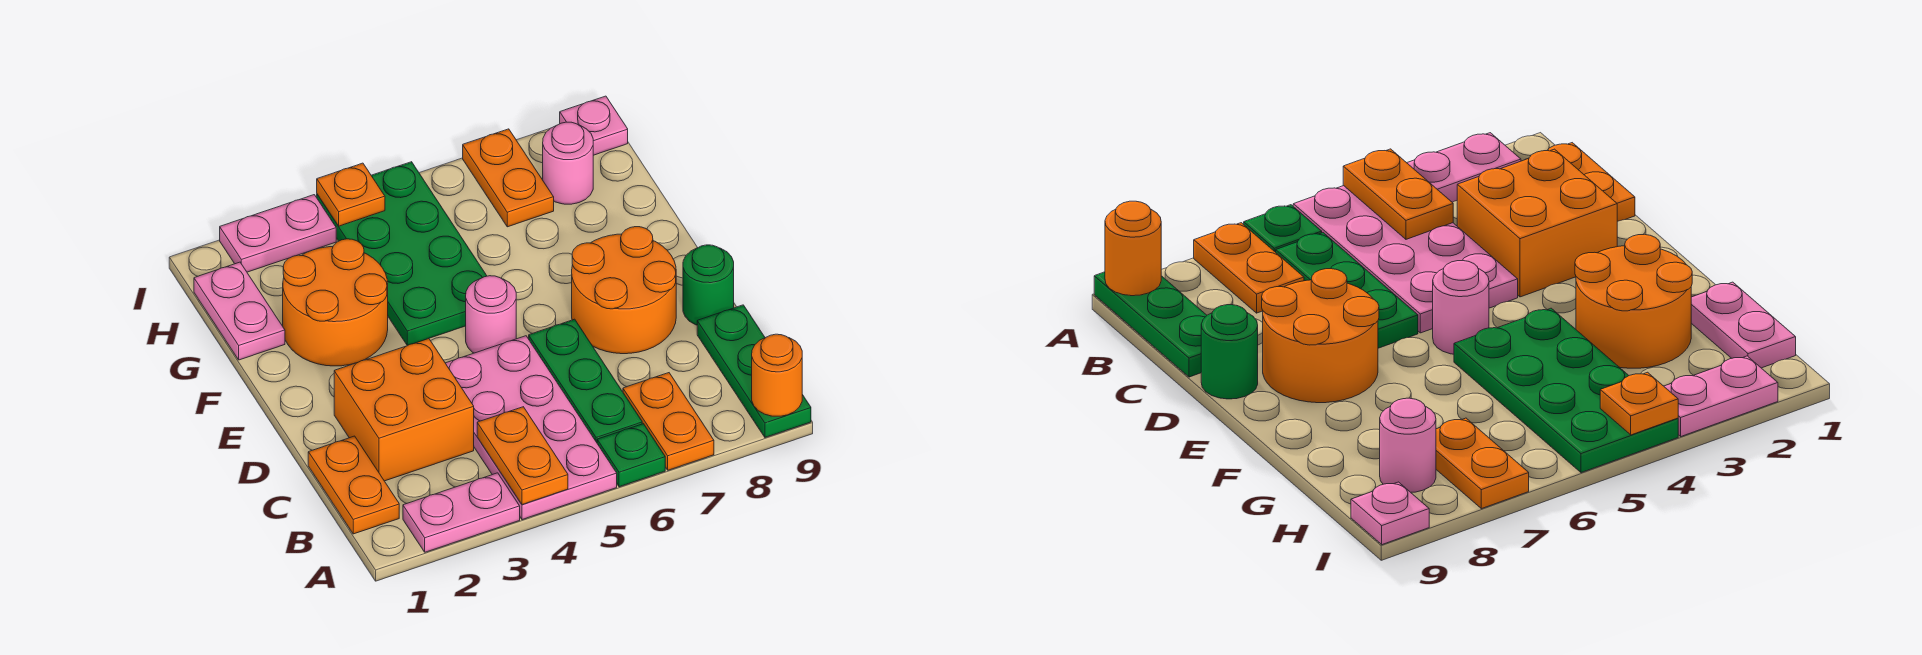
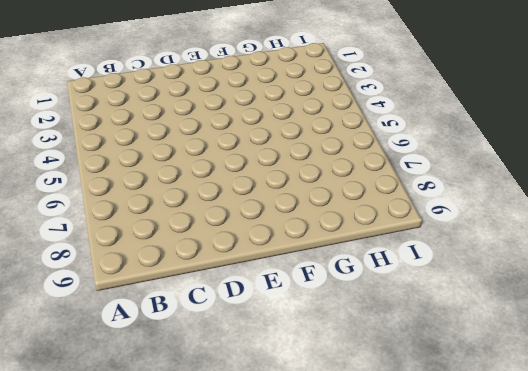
none -> pink plate A2:A3 level 1
none -> pink plate A4:D5 level 1
none -> green plate A6 level 1

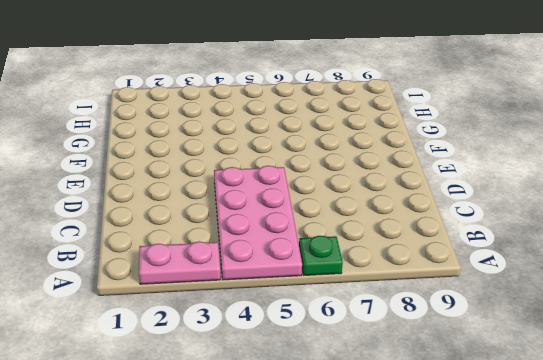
none -> orange plate A7:B7 level 1
none -> green plate A9:C9 level 1
none -> orange plate B1:C1 level 1

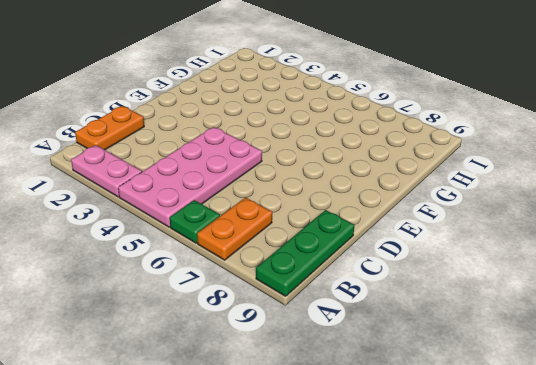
none -> green plate B6:D6 level 1
none -> orange brick C2:D3 level 1
none -> orange round brick D7:E8 level 1

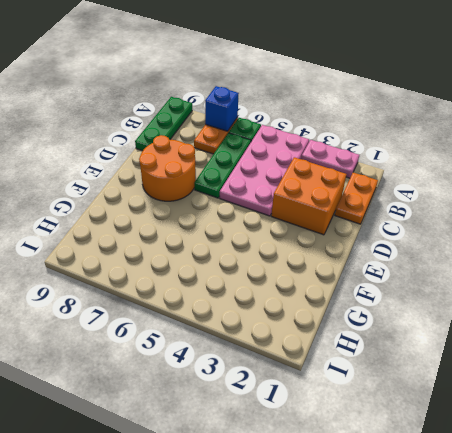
blue brick A7 level 2 -> none
none -> green round brick D9 level 1
none -> pink round brick E5 level 1
none -> orange round brick F2:G3 level 1

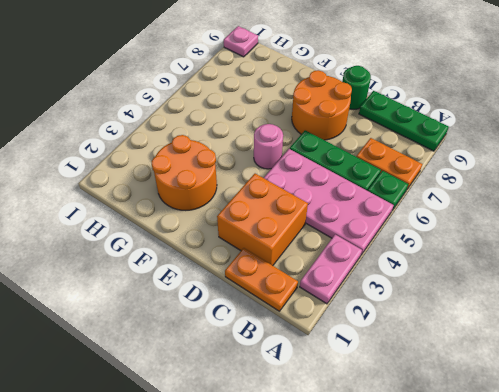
none -> green plate F4:I5 level 1
none -> pink plate G1:H1 level 1
none -> orange plate H7:I7 level 1

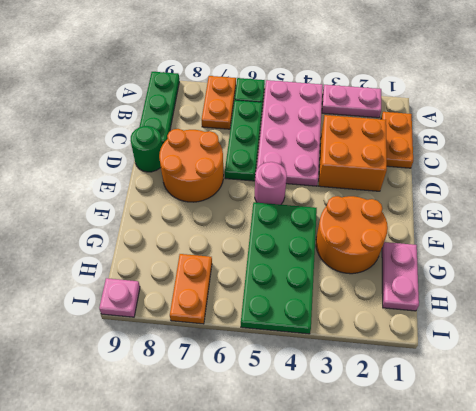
none -> pink round brick H8 level 1
none -> pink plate I2:I3 level 1
none -> orange plate A4:B4 level 2

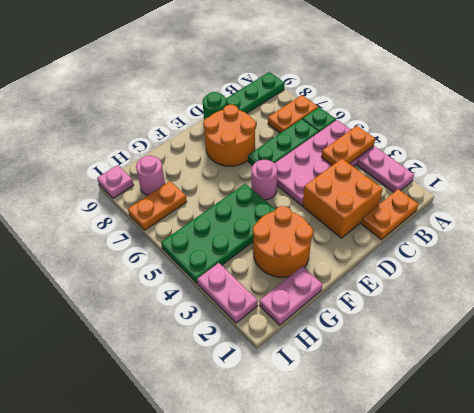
none -> orange round brick A9 level 2
none -> orange plate I4 level 2

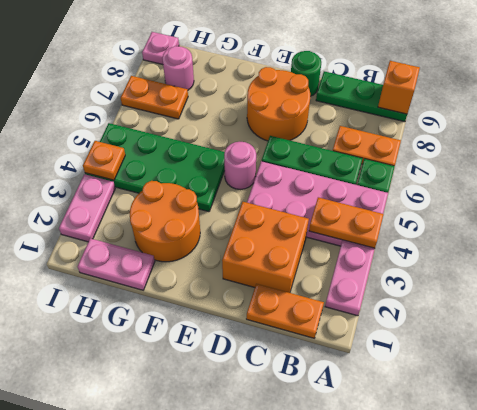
orange brick A9 level 2 -> orange round brick A9 level 2

